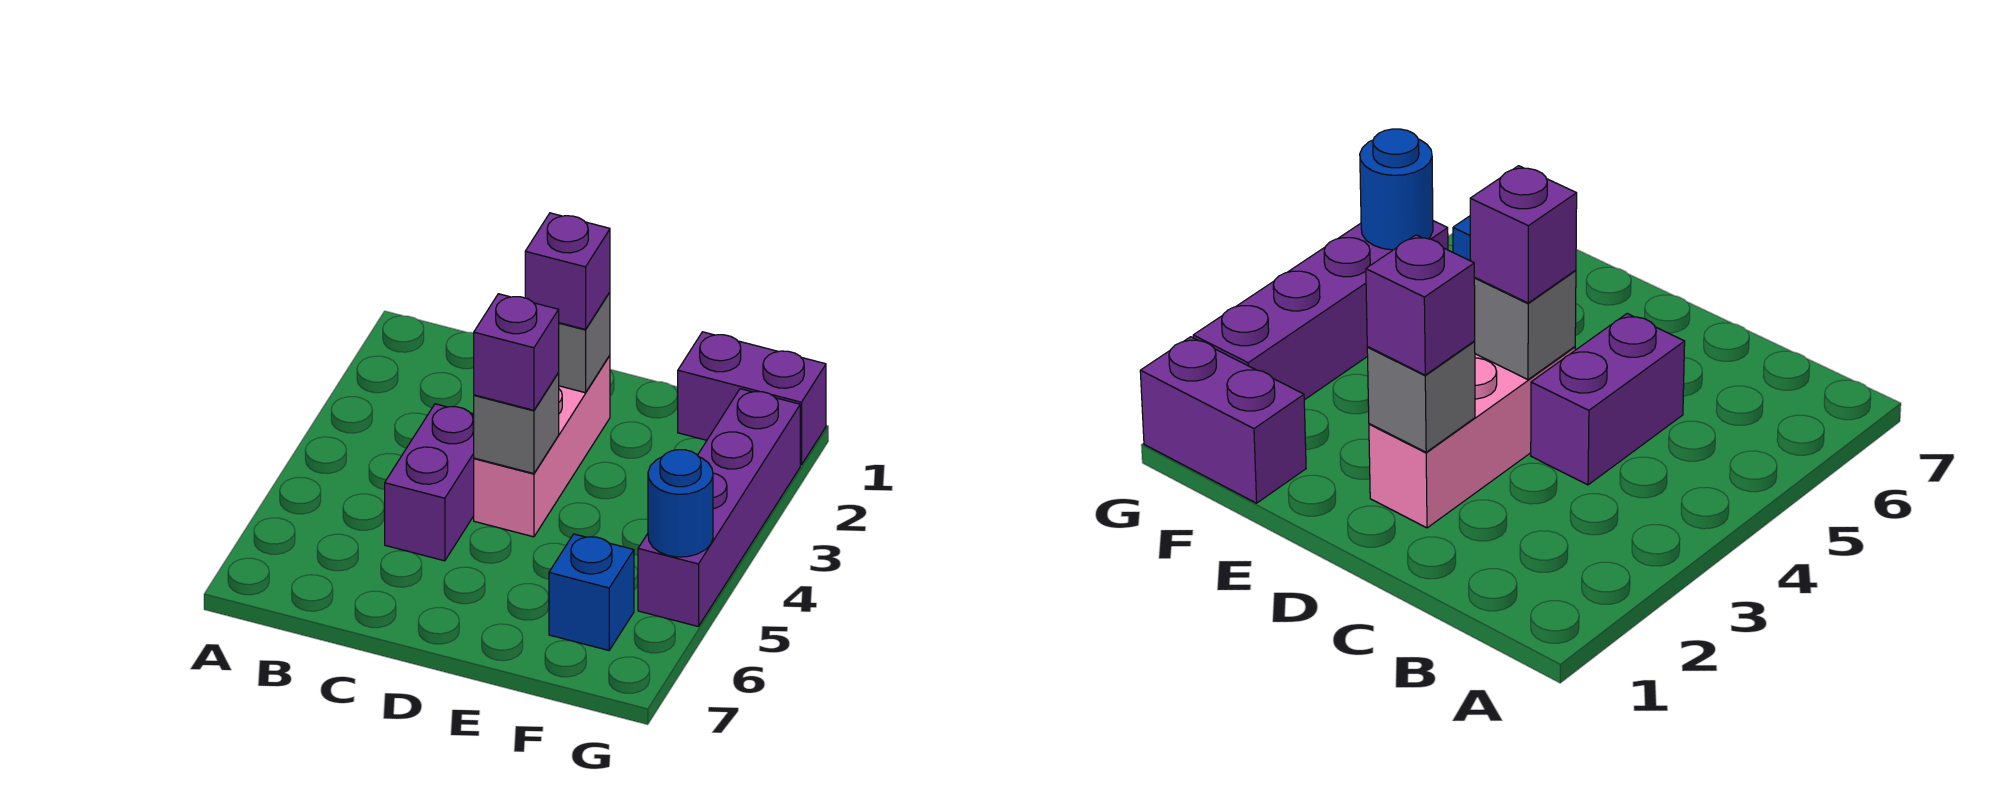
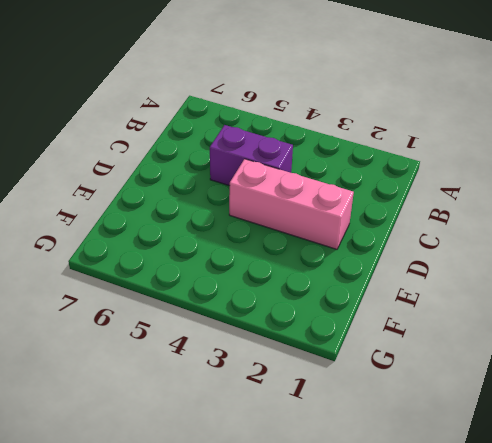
none -> purple brick F1:G1 level 1
none -> blue brick F6 level 1

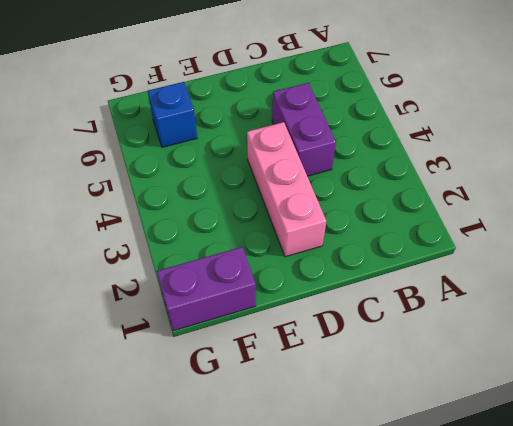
none -> purple brick G2:G5 level 1
none -> grey brick D2 level 2

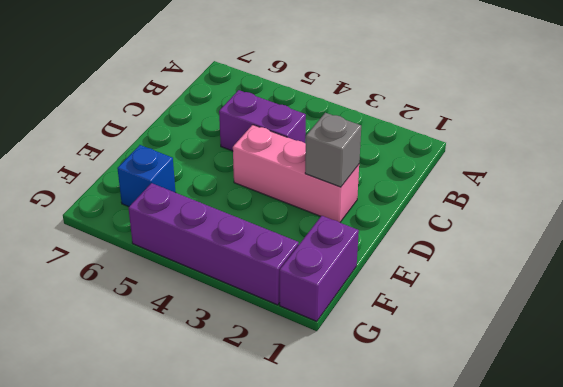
none -> grey brick D4 level 2
none -> blue round brick G5 level 2

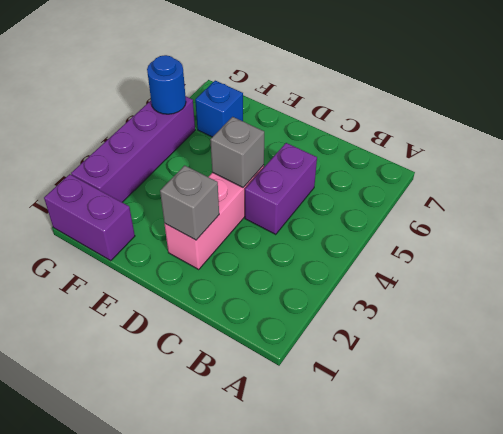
none -> purple brick D2 level 3
none -> purple brick D4 level 3

